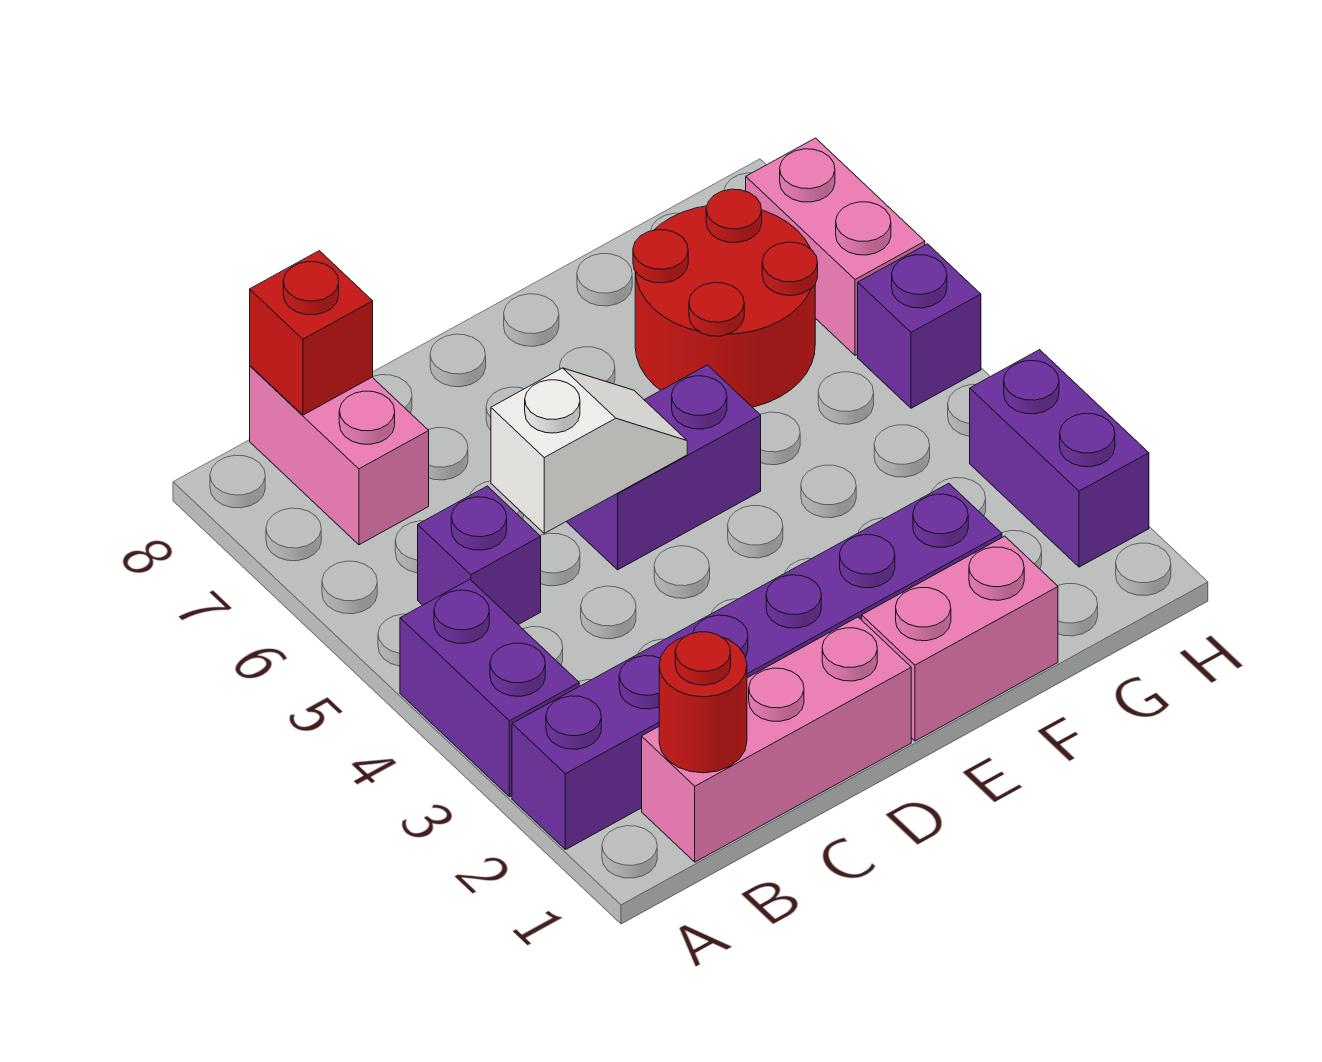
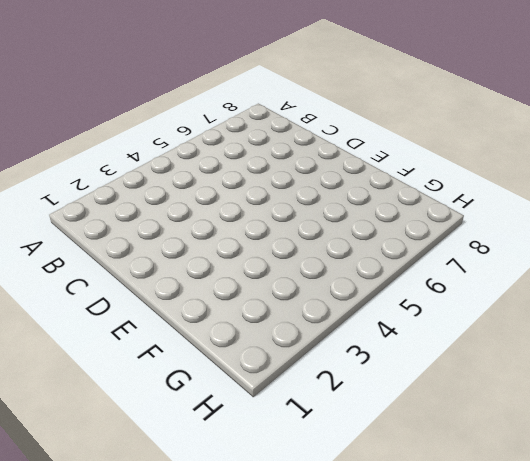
none -> purple brick A2:F2 level 1
none -> purple brick A3:A4 level 1
none -> pink brick B1:D1 level 1

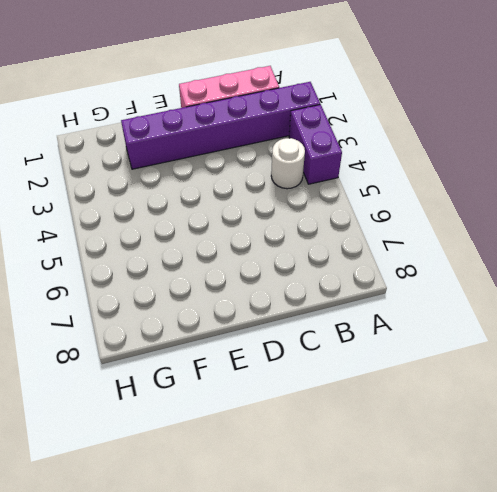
white round brick B4 level 1 -> none
none -> purple brick B5 level 1
none -> pink brick B7:B8 level 1
none -> purple brick D5:E5 level 1

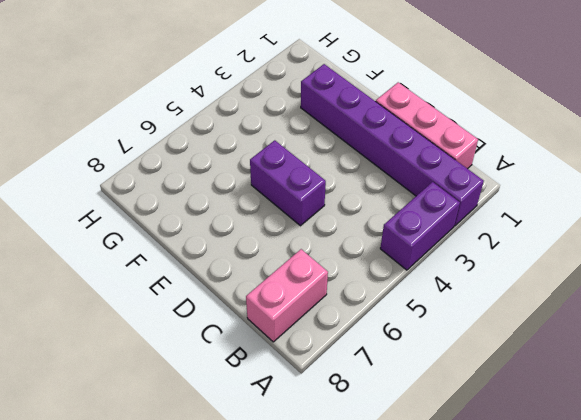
none -> purple brick B5 level 1
none -> pink brick E1:F1 level 1
none -> red round brick F6:G7 level 1

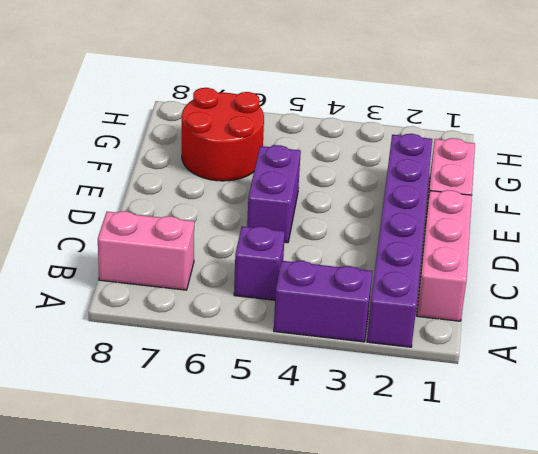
none -> purple brick H2:H3 level 1
none -> purple brick H5 level 1
none -> pink brick H6:H7 level 1

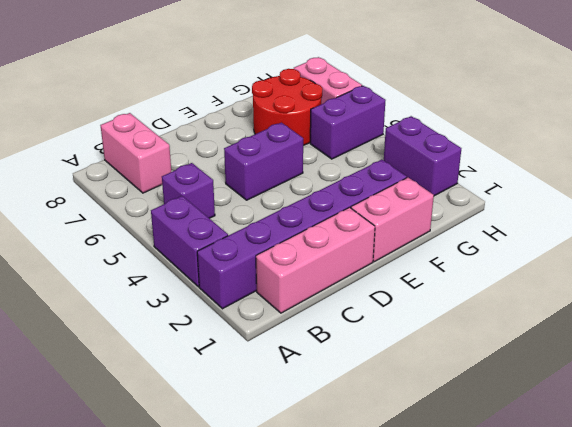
purple brick G5:H5 level 1 -> purple brick H5 level 1
none -> red round brick B1 level 2
none -> red brick B8 level 2
none -> white slope C5:D5 level 2 top C

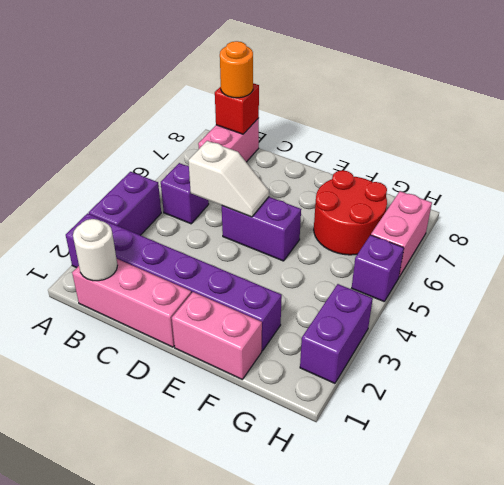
white round brick B1 level 2 -> red round brick B1 level 2
orange round brick B8 level 3 -> none

